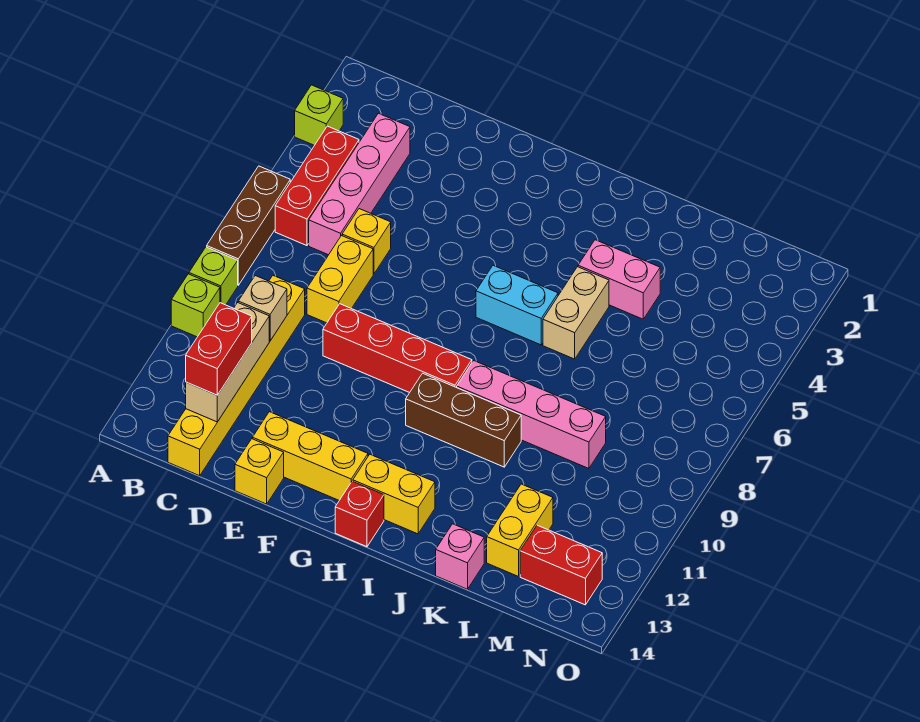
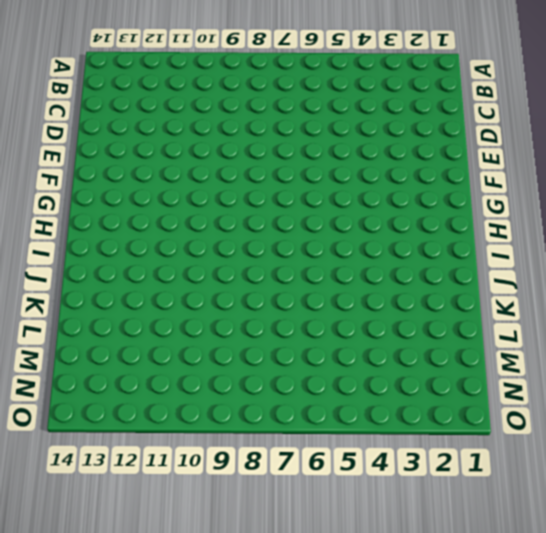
none -> lime brick A3 level 1
none -> brown brick A6:A8 level 1
none -> lime brick A9 level 1

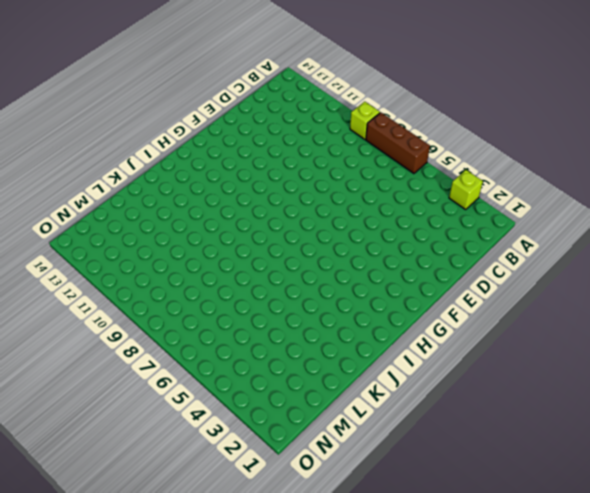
none -> lime brick A10 level 1
none -> red brick B4:B6 level 1
none -> pink brick C3:C6 level 1

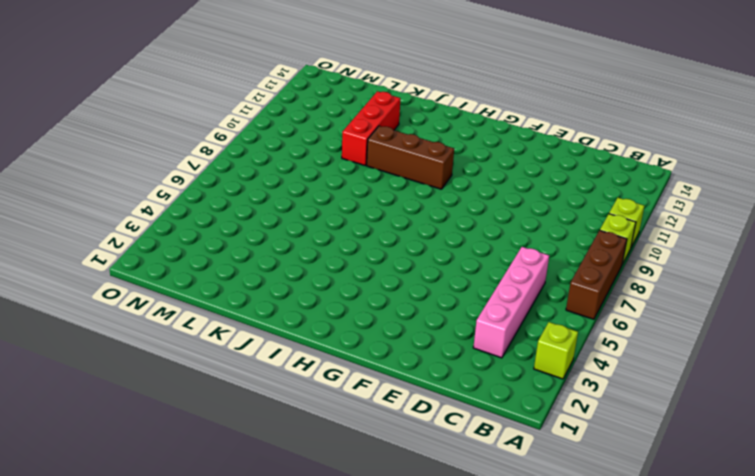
red brick K10:K12 level 1 -> red brick B4:B6 level 1
none -> yellow brick C9:C14 level 1
none -> yellow brick D6 level 1
none -> yellow brick D7:D8 level 1

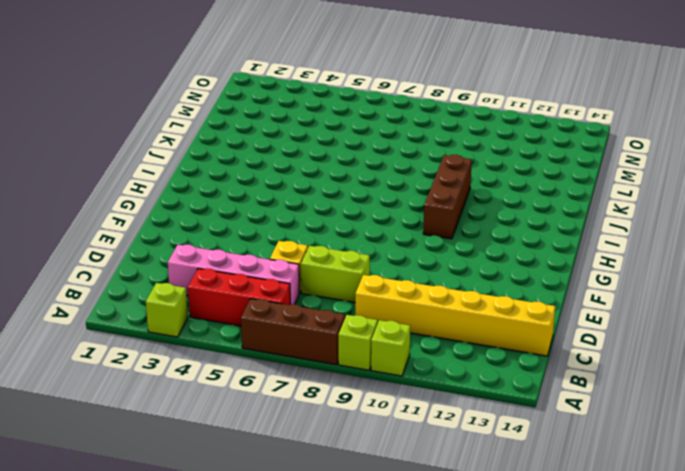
lime brick D7:D8 level 1 -> yellow brick D7:D8 level 1
none -> red brick E9:H9 level 1
none -> yellow brick E13:G13 level 1
none -> yellow brick E14 level 1

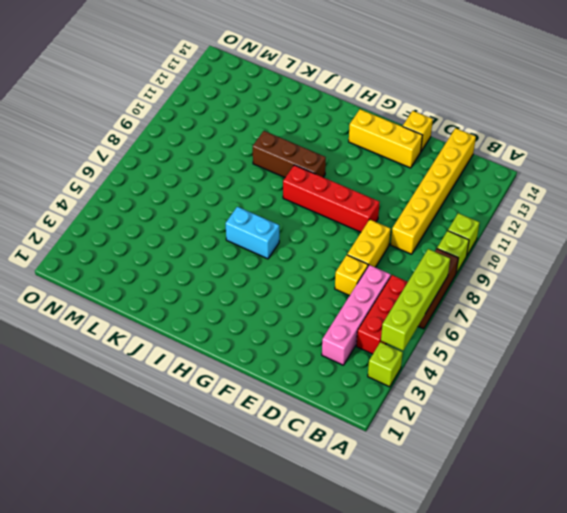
lime brick A4:A7 level 2 -> none
none -> yellow brick H13:I13 level 1
none -> red brick H14 level 1
none -> pink brick I9:L9 level 1

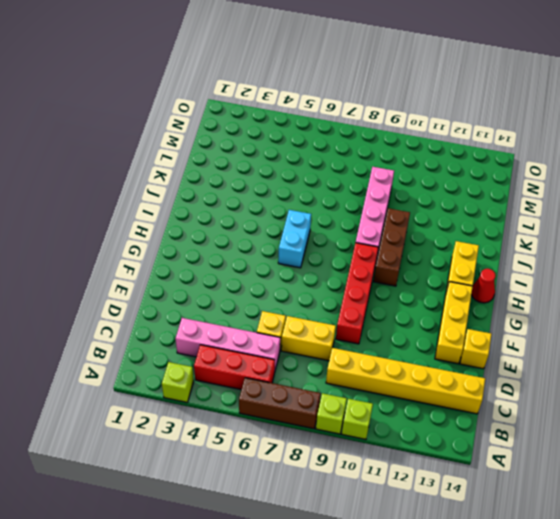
red cone H14 level 1 -> red brick H14 level 1
none -> pink brick J4:K4 level 1
none -> tan brick J5:J6 level 1
none -> pink brick K14 level 1

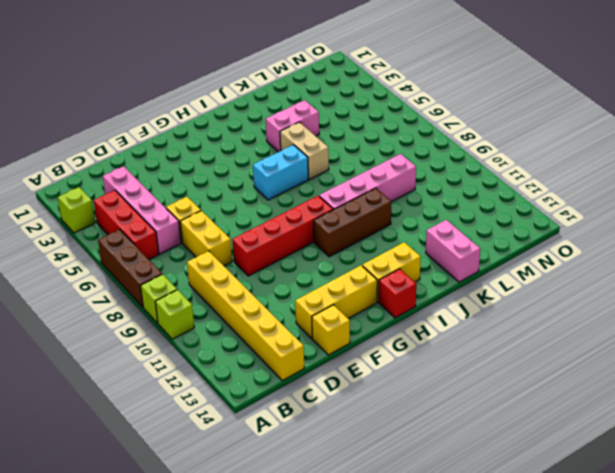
pink brick K13:K14 level 1 -> pink brick K14 level 1
none -> yellow brick L12:L13 level 1
none -> red brick M13:N13 level 1
none -> tan brick C10 level 2

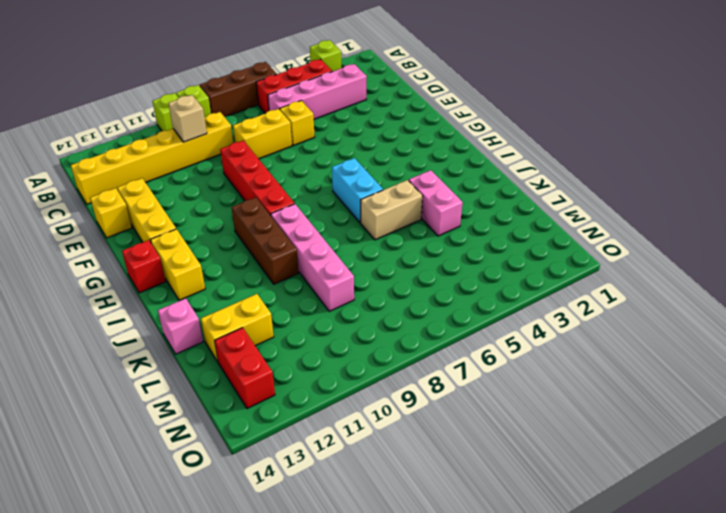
none -> tan brick C11:C13 level 2
none -> red brick C12:C13 level 3

